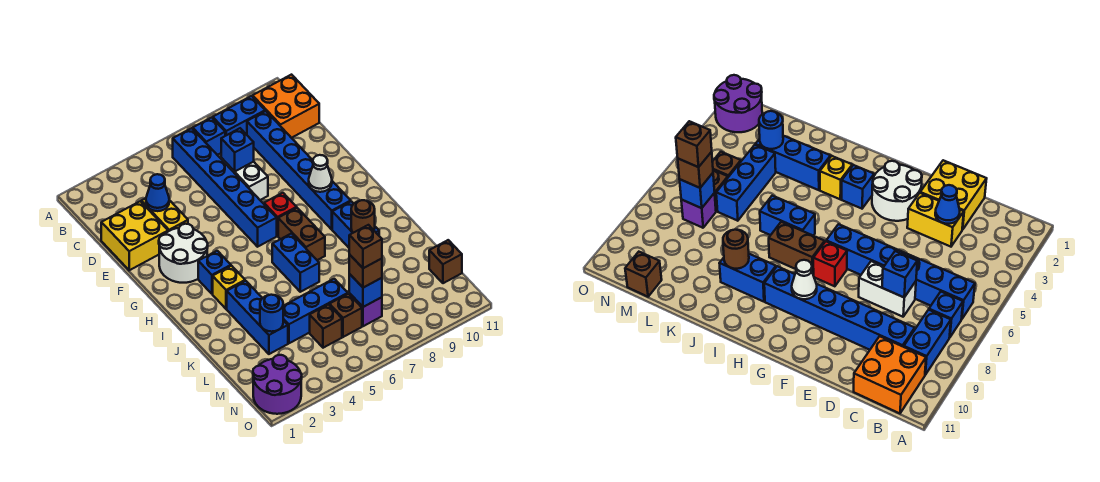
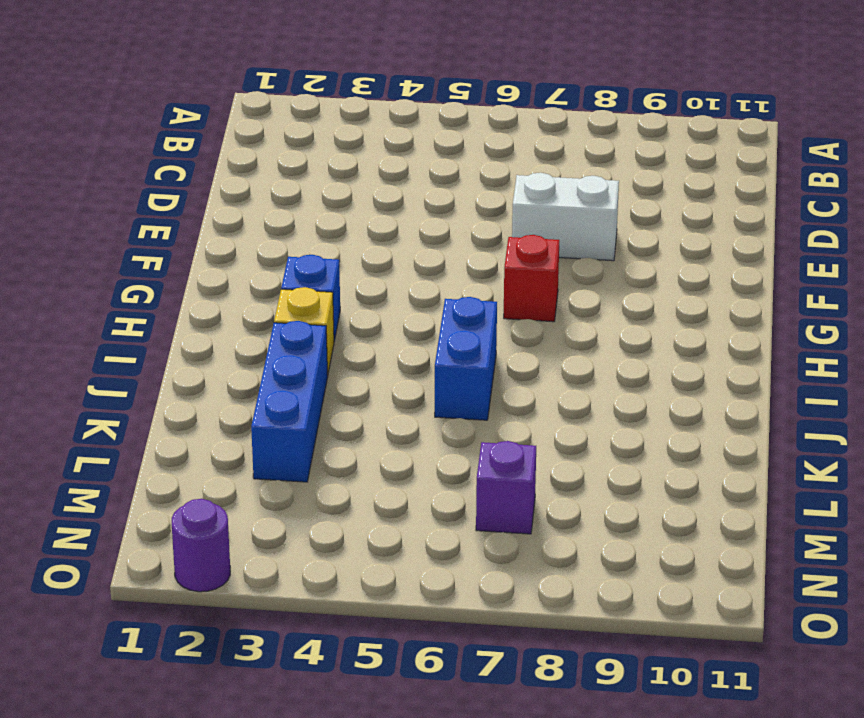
white brick E7:E8 level 1 -> white brick D7:E7 level 1
purple round brick O2 level 1 -> purple round brick N1:O2 level 1
none -> blue brick B6:G6 level 1
none -> blue brick B7 level 1
none -> blue brick B8:B9 level 1
none -> orange brick B10:C11 level 1

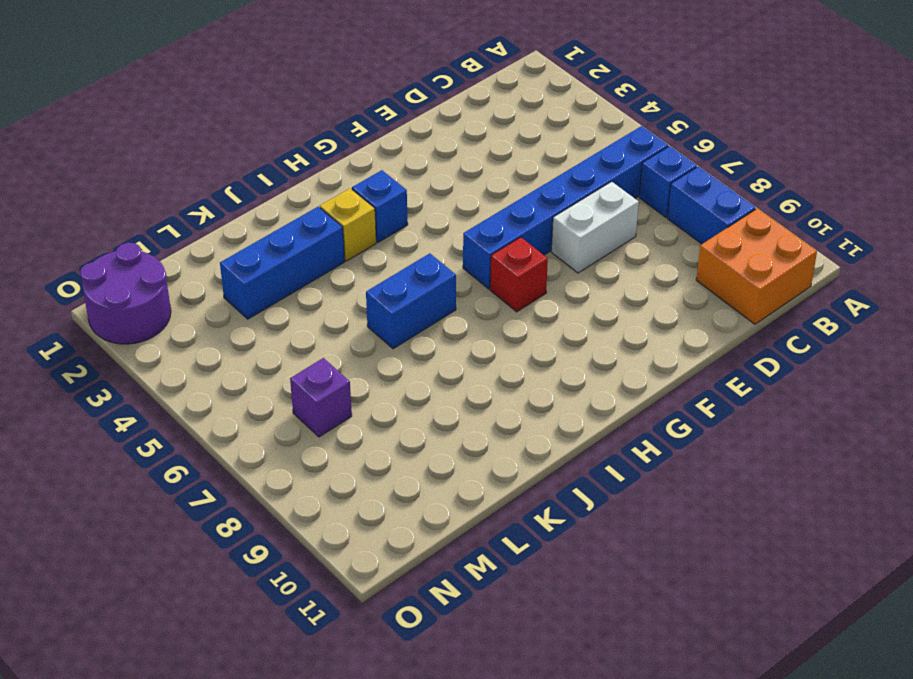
none -> blue brick C9:H9 level 1
none -> yellow brick D1:E2 level 1
none -> yellow brick D3:E3 level 1
none -> white round brick F2:G3 level 1

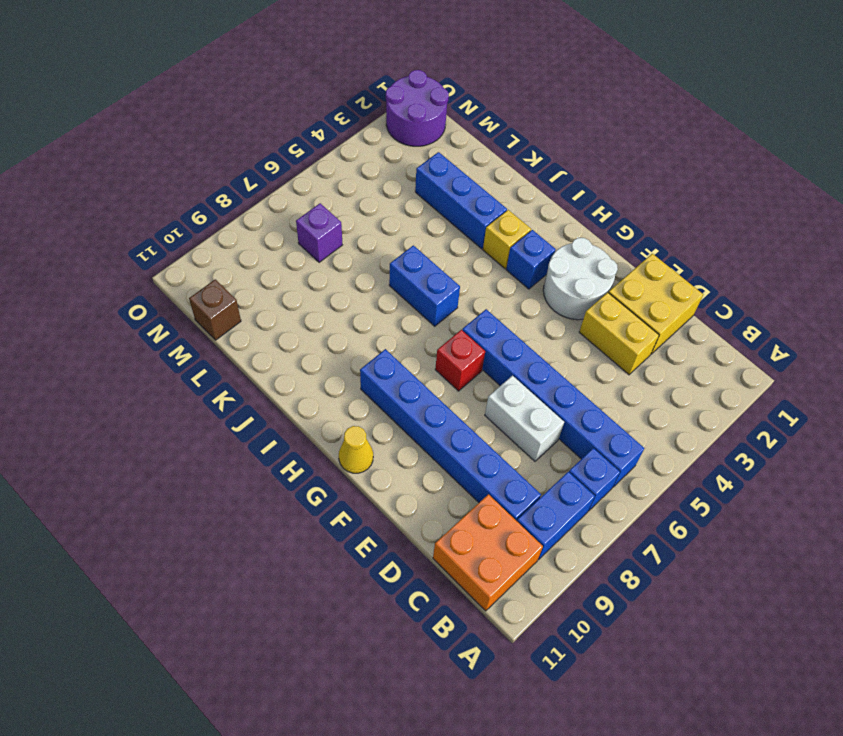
yellow cone G11 level 1 -> none
none -> brown brick H7:I7 level 1
none -> blue brick I9:J9 level 1
none -> blue brick L4:L6 level 1
none -> brown brick M5 level 1

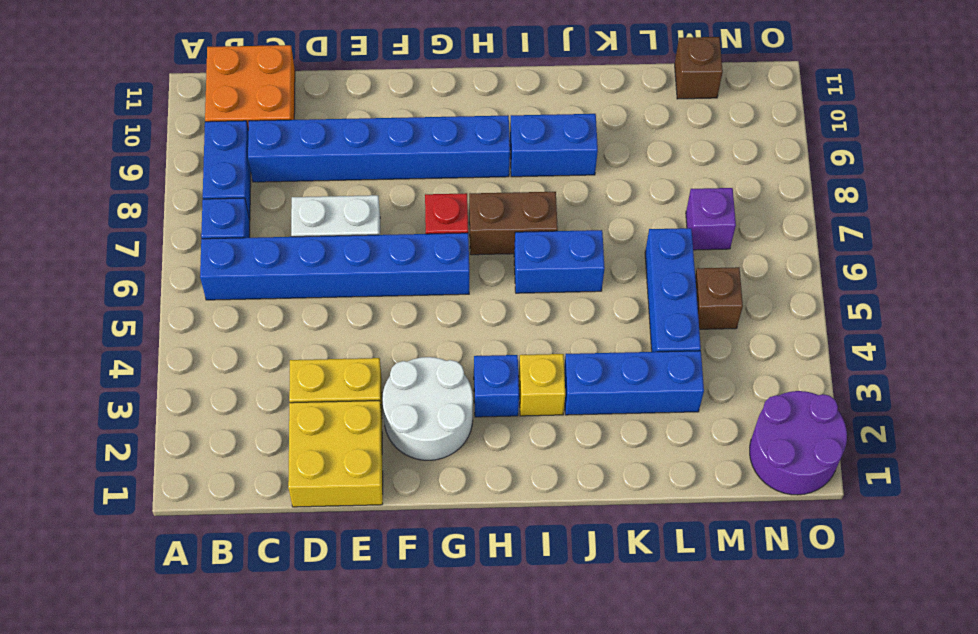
none -> brown brick M6 level 1
none -> blue cone D3 level 2
none -> blue brick D7 level 2
none -> white cone G9 level 2

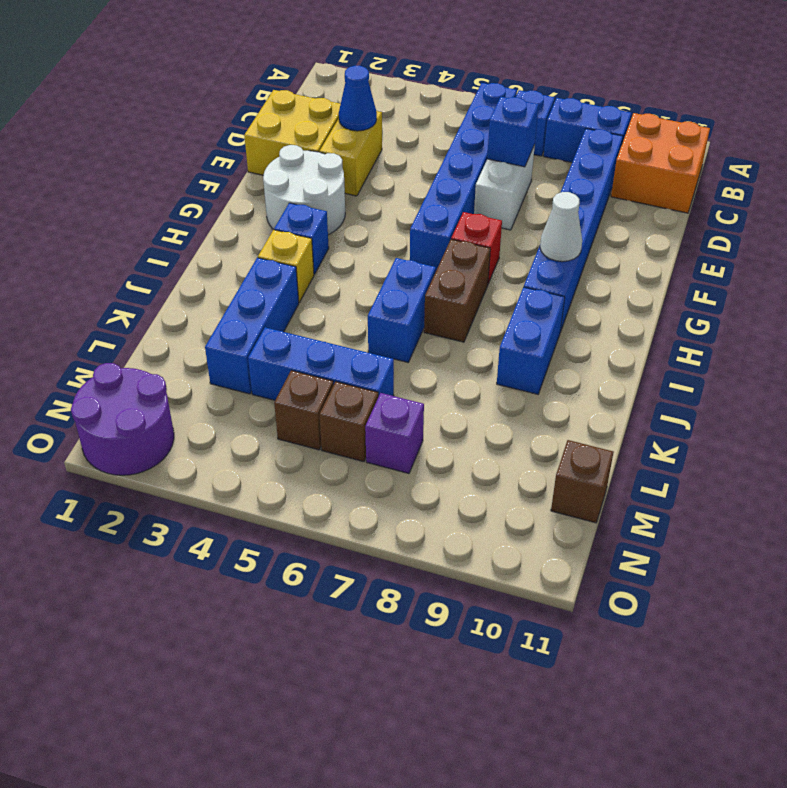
none -> brown round brick J9 level 2
none -> blue round brick L3 level 2
none -> blue brick M7 level 2
none -> brown brick M7 level 3

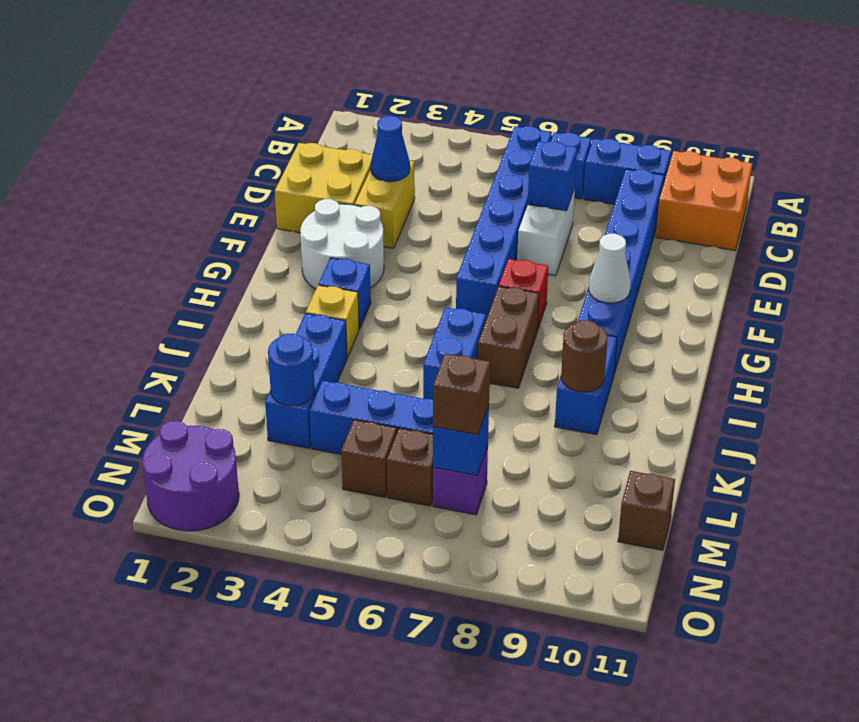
none -> brown brick M7 level 4

